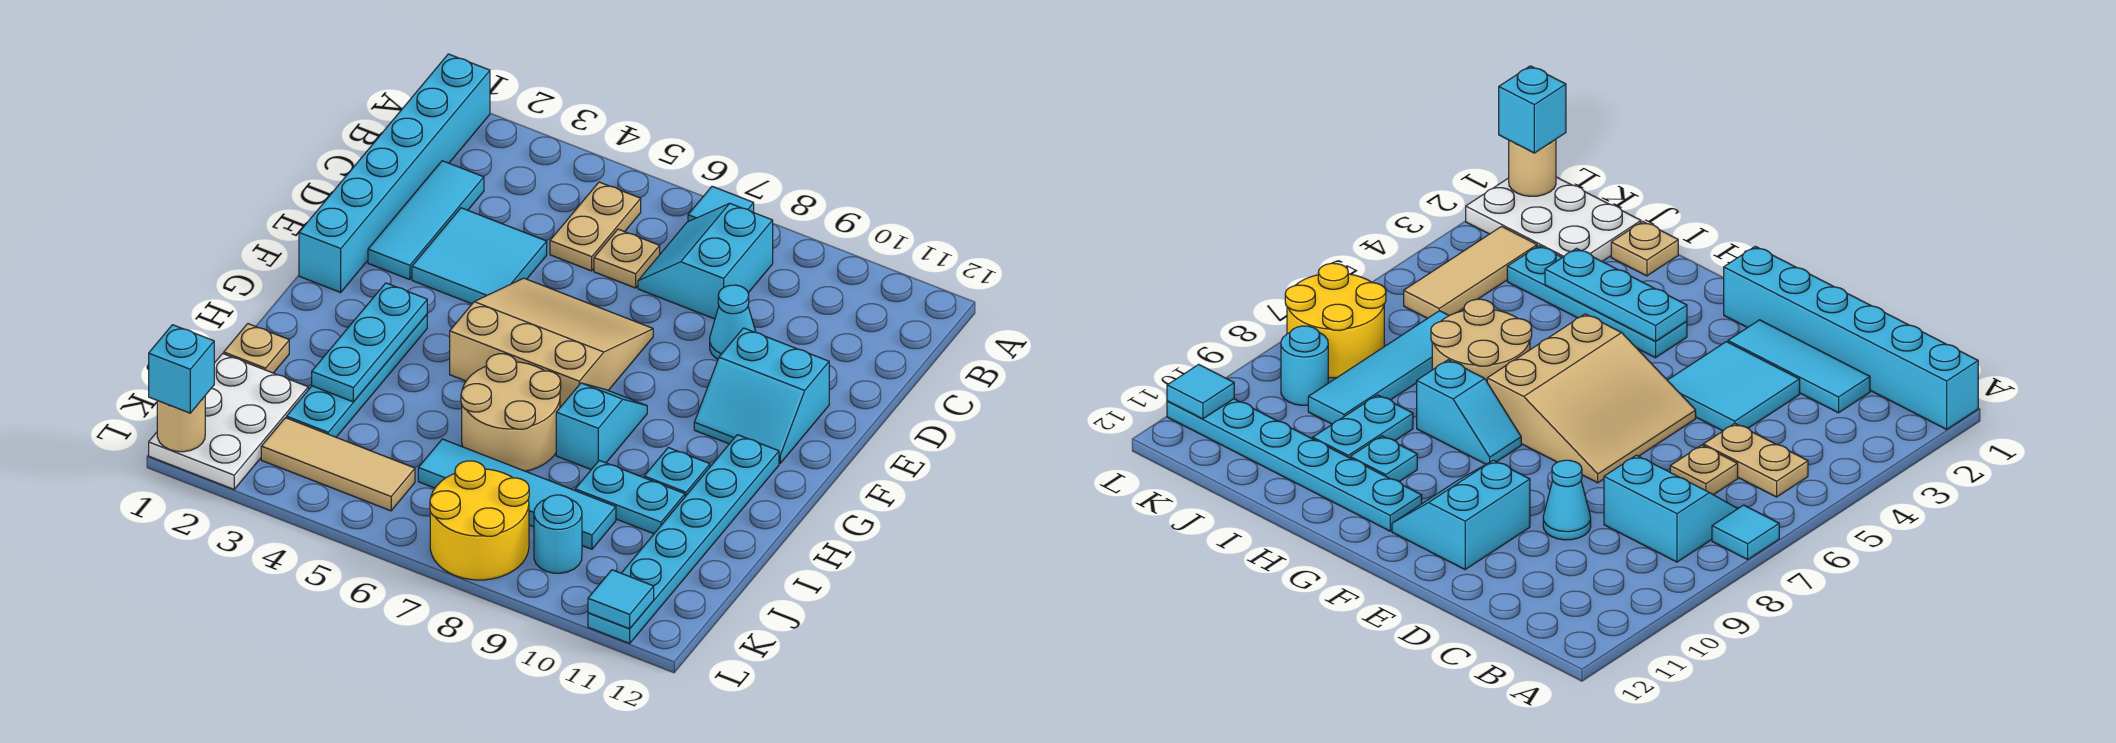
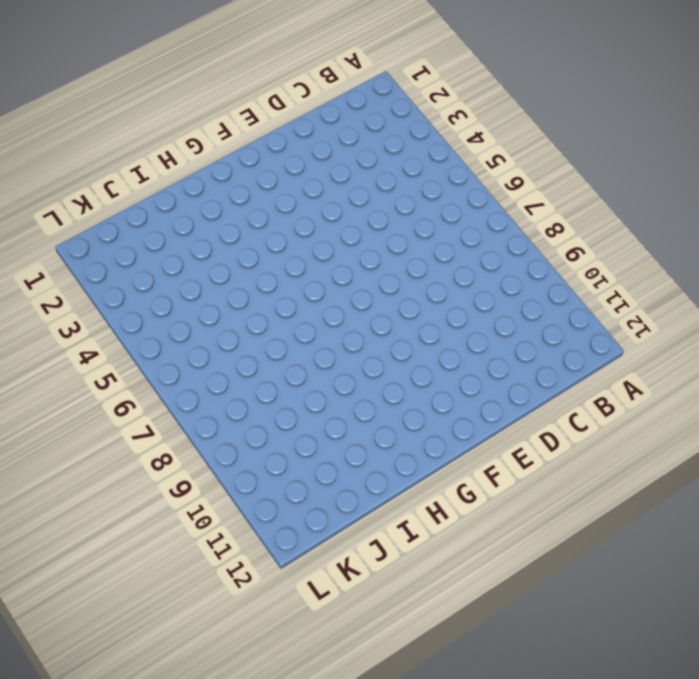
none -> cyan brick A1:F1 level 1
none -> cyan tile A7 level 1
none -> tan plate B5:C5 level 1

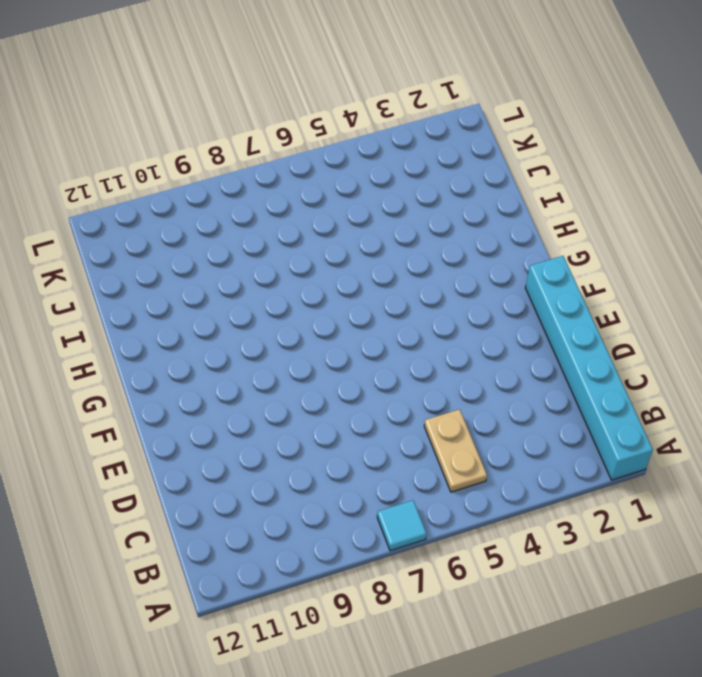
none -> cyan slope B7:C8 level 1 top 8
none -> cyan tile C2:E2 level 1
none -> tan plate C6 level 1

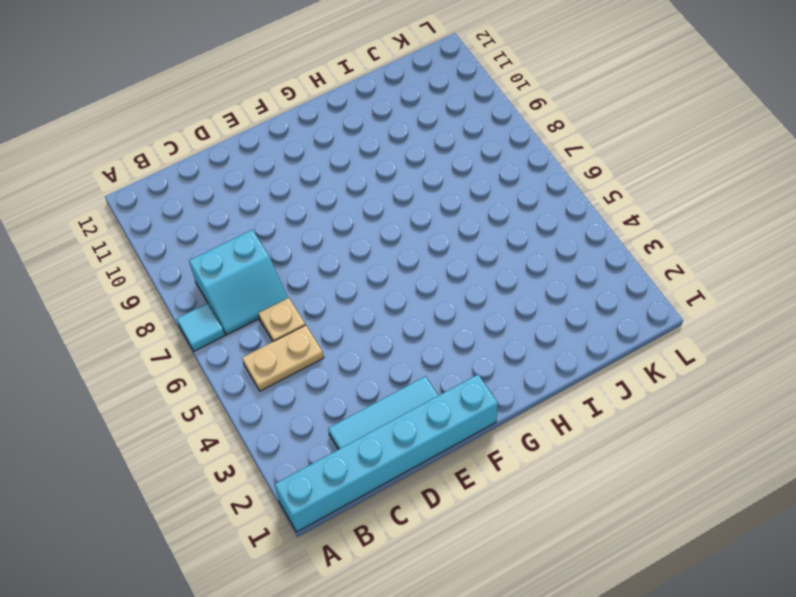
none -> cyan tile D3:E4 level 1
none -> cyan cone D9 level 1
none -> tan slope E5:G7 level 1 top G

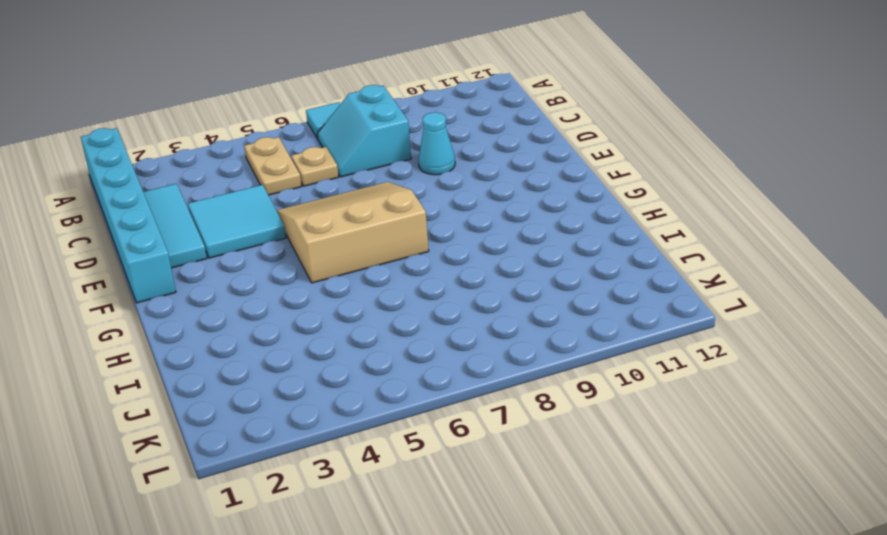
none -> cyan slope E10:F11 level 1 top E
none -> cyan plate G3:J3 level 1
none -> cyan slope G8:H8 level 1 top H

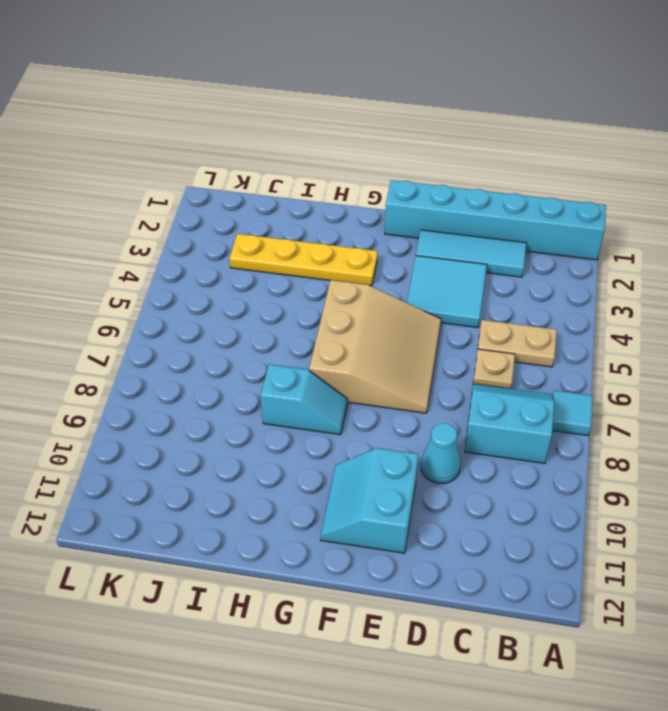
yellow plate G3:J3 level 1 -> cyan plate G3:J3 level 1
none -> cyan plate G11:L11 level 1
none -> tan round brick H6:I7 level 1
none -> cyan plate H10 level 1

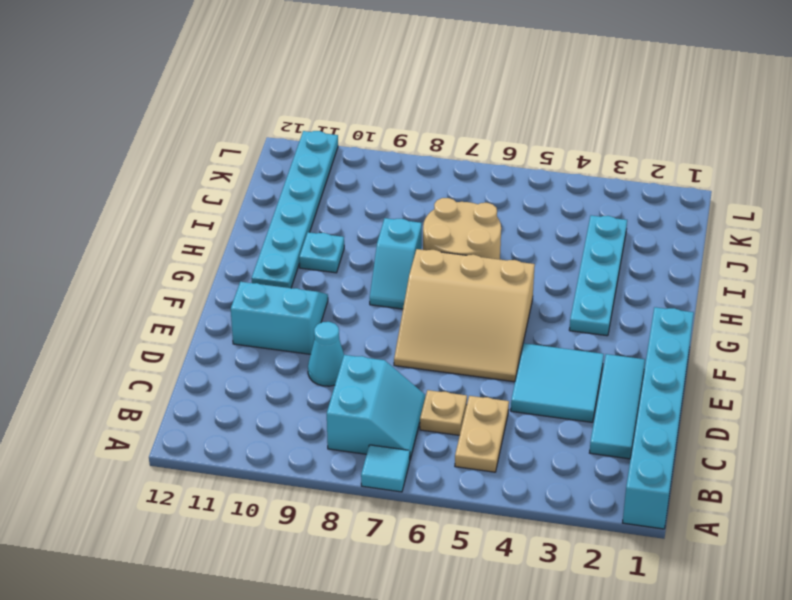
none -> tan plate I1 level 1
none -> cyan plate I9:I10 level 1
none -> white plate J1:L2 level 1

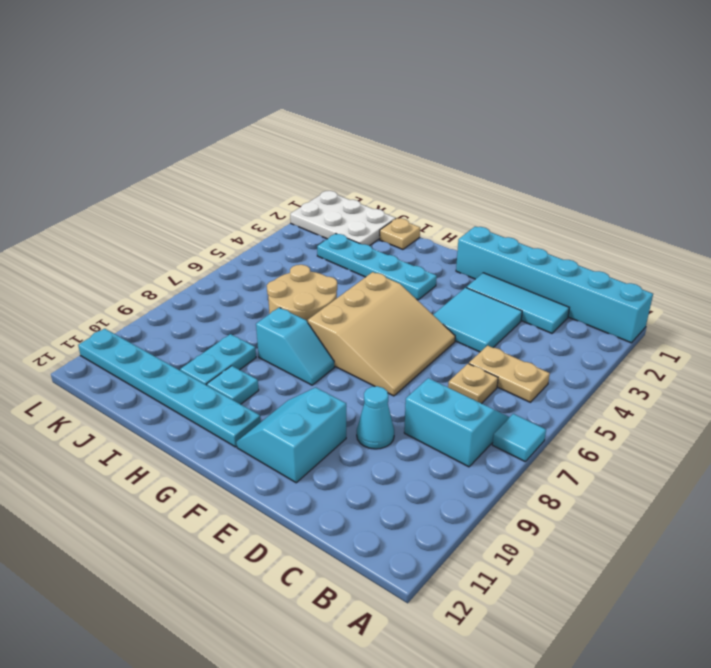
none -> cyan tile J6:J9 level 1
none -> tan tile K3:K5 level 1
none -> yellow round brick K7:L8 level 1

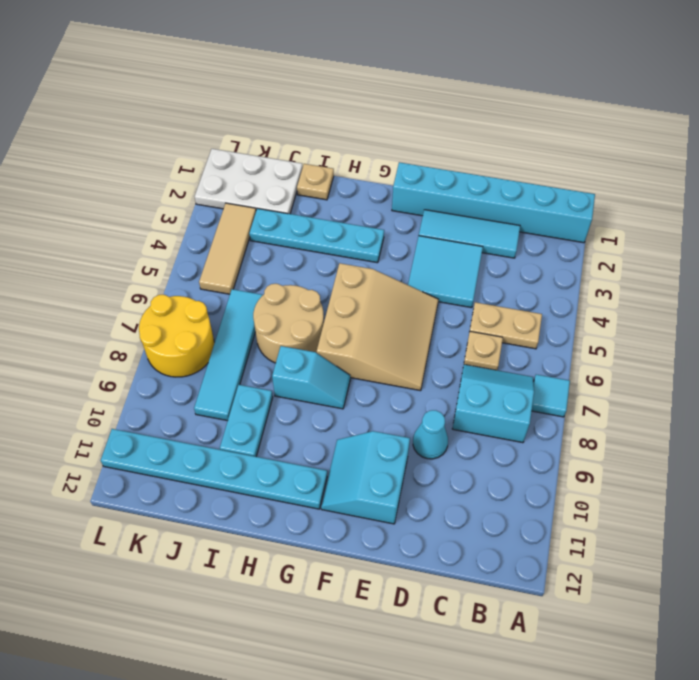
none -> cyan plate H10 level 1
none -> cyan round brick K9 level 1
none -> cyan plate G3:I3 level 2

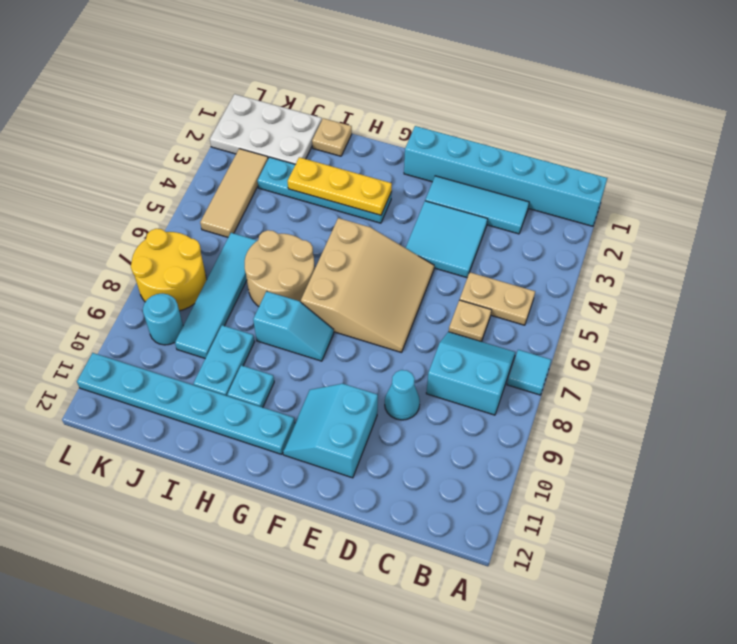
yellow plate G3:I3 level 2 -> cyan plate G3:I3 level 2
none -> tan round brick L1 level 2
none -> cyan tile L11 level 2
none -> cyan brick L1 level 3

